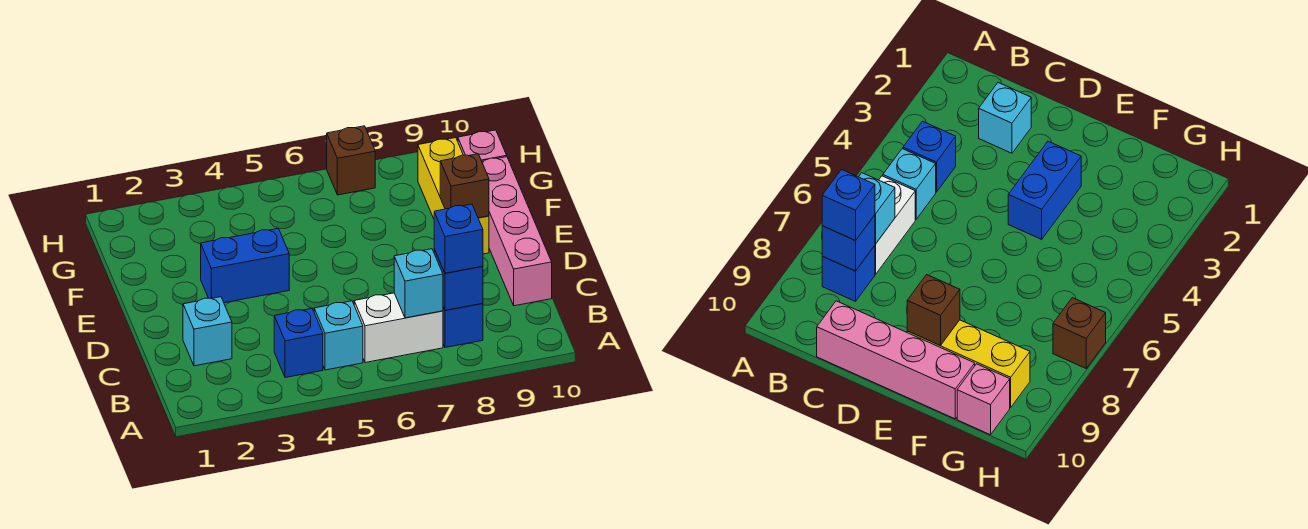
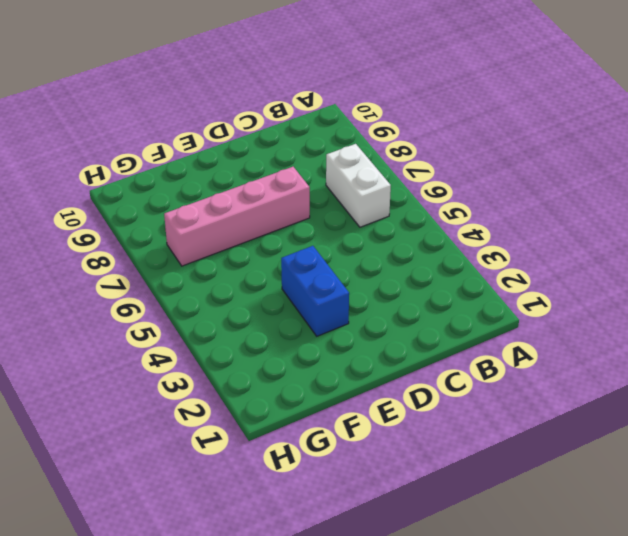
pink brick D7:G7 level 1 -> pink brick C10:F10 level 1
none -> blue brick B4 level 1
none -> cyan brick B5 level 1
none -> blue brick B8 level 1

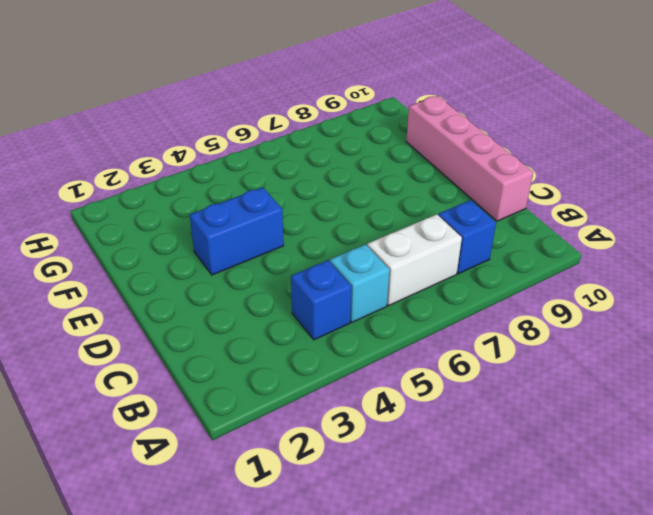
none -> cyan brick C2 level 1
none -> yellow brick E9:G9 level 1
none -> pink brick G10 level 1

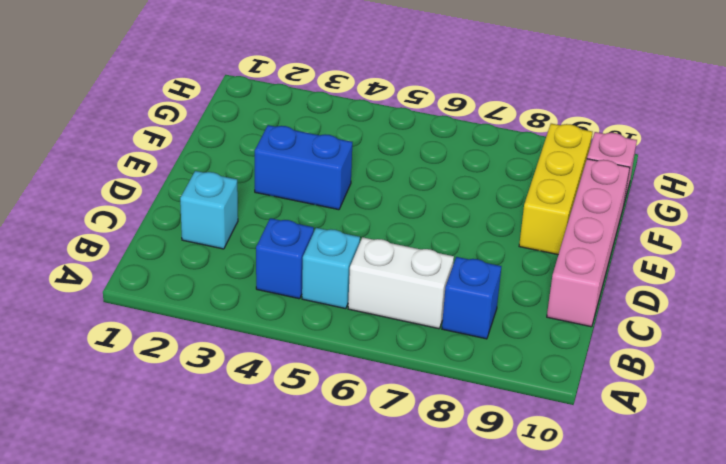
none -> brown brick H7 level 1
none -> cyan brick B7 level 2
none -> blue brick B8 level 2

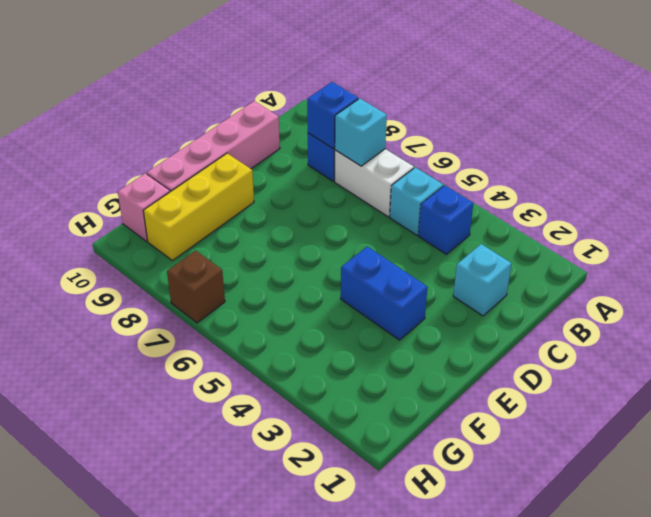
none -> brown brick E9 level 2
none -> blue brick B8 level 3

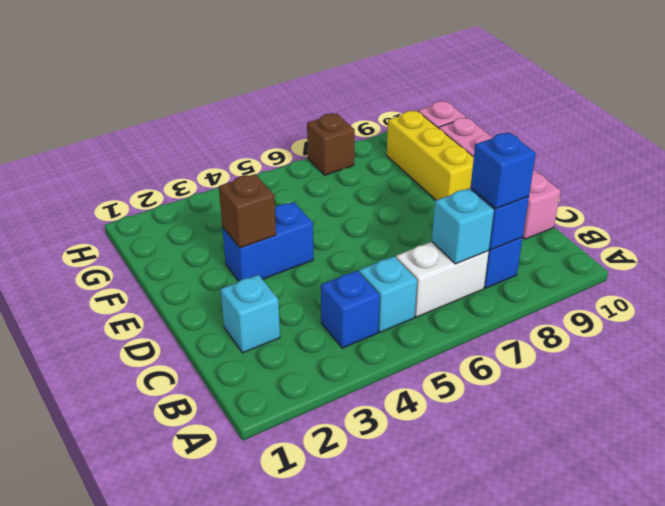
brown brick E3 level 2 -> brown brick E9 level 2

